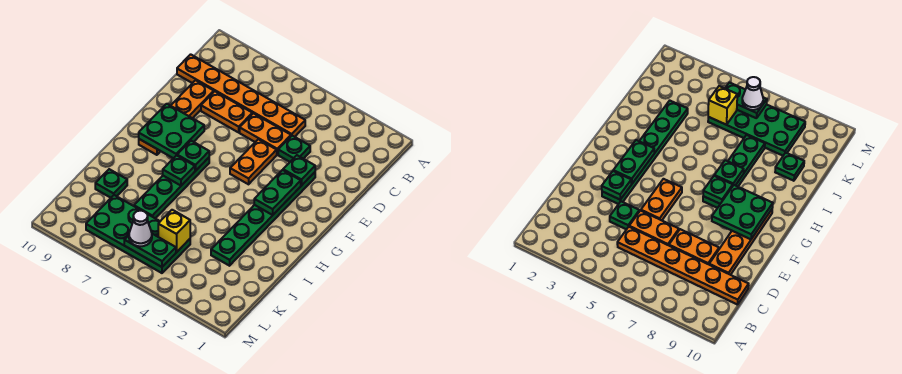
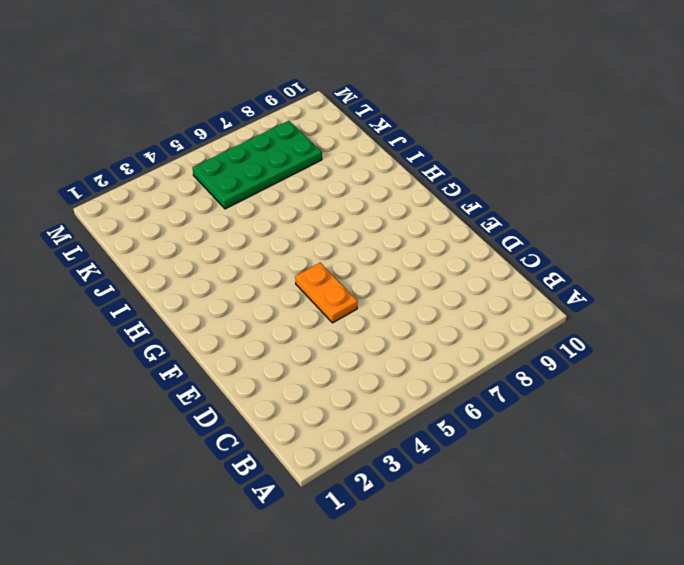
none -> orange plate C5:C10 level 1
none -> green plate D4 level 1
none -> orange plate D5:D6 level 1

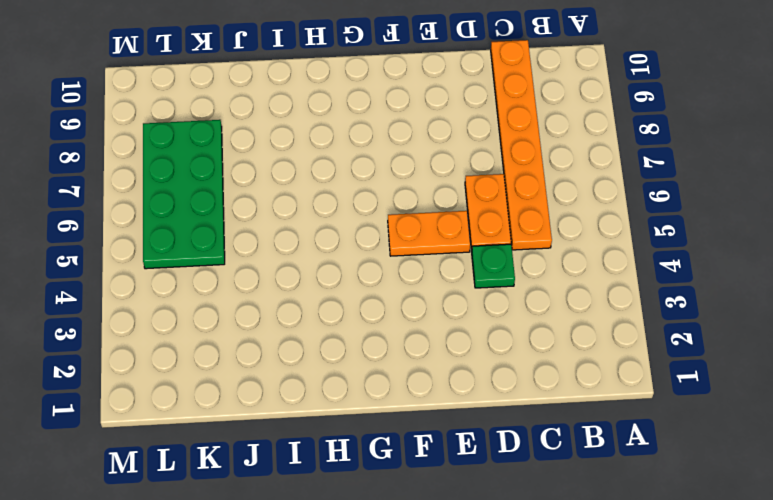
none -> orange plate D7:D8 level 1
none -> orange plate D9:G9 level 1
none -> green plate E3:J3 level 1

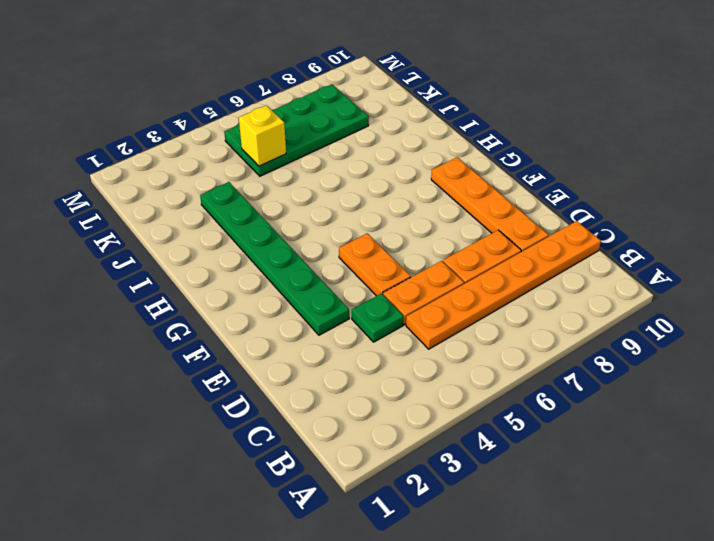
none -> green plate G7:J7 level 1
none -> green plate J9 level 1
none -> green plate E3 level 2

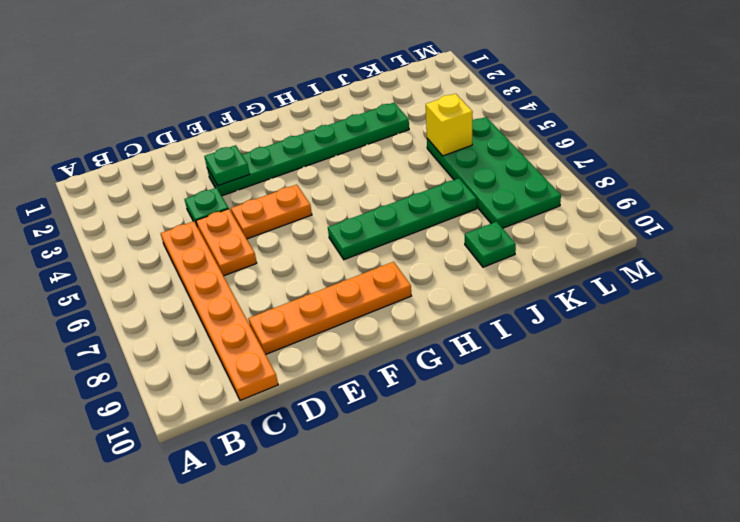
none -> orange plate D7:D8 level 1
none -> green plate F3:G3 level 2
none -> green plate F8:G9 level 2

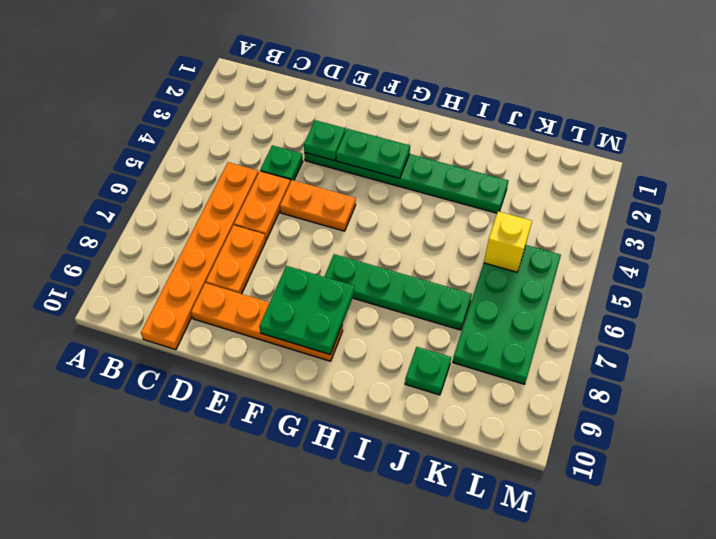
none -> green plate G7 level 2
none -> green plate H7 level 2
none -> green plate L5:L6 level 2

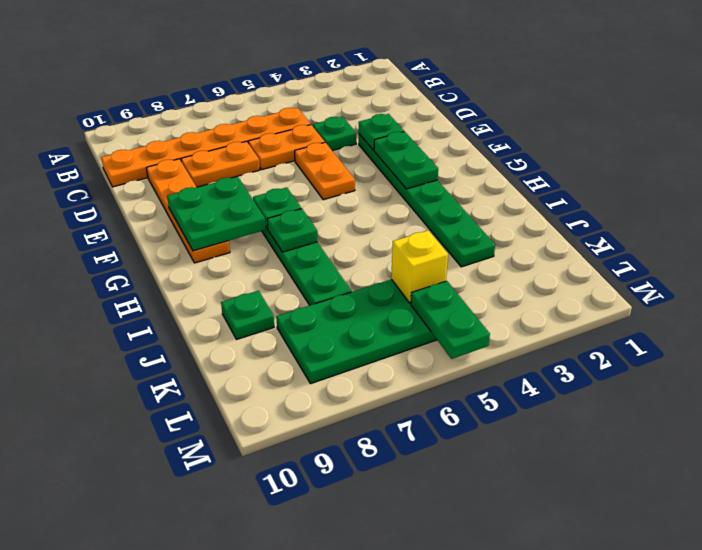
green plate L5:M5 level 2 -> green plate L5:L6 level 2
none -> white cone L6 level 3

